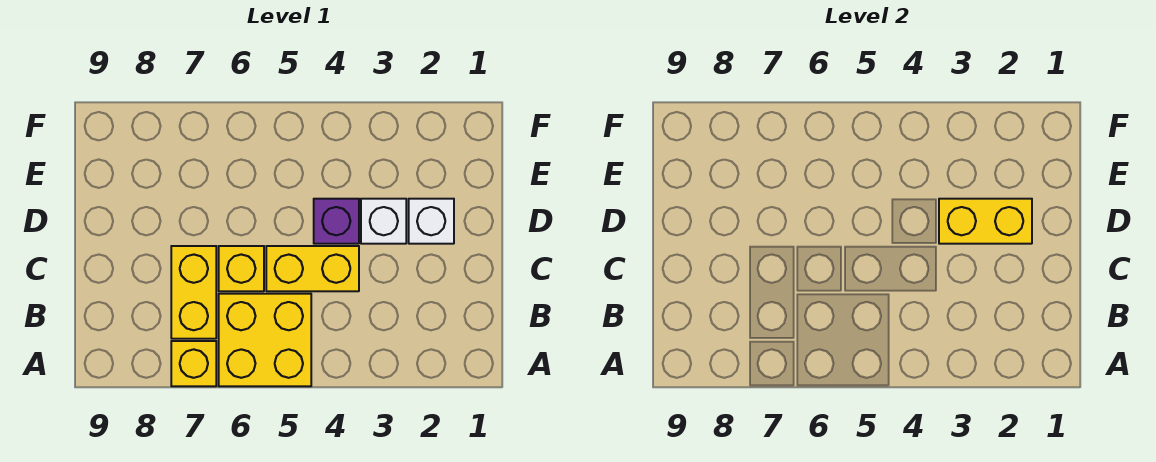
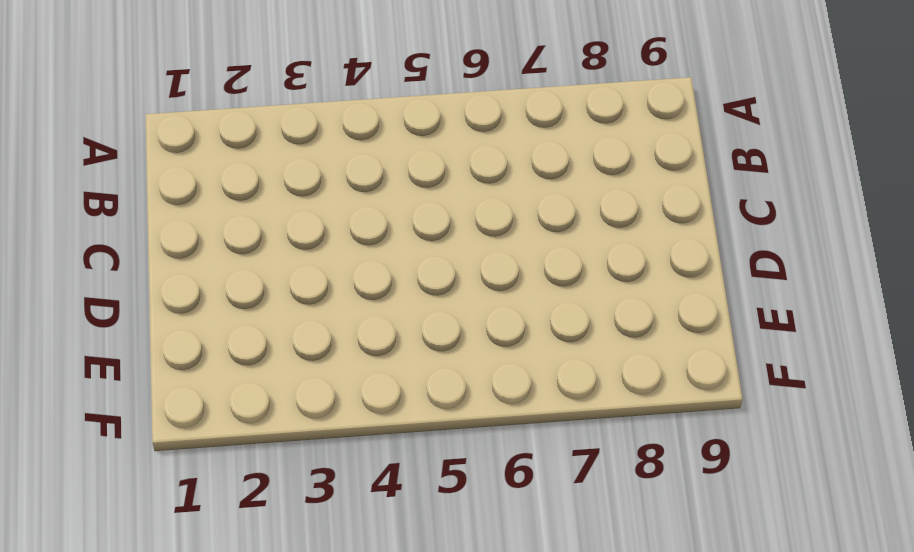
none -> yellow brick A5:B6 level 1
none -> yellow brick A7 level 1

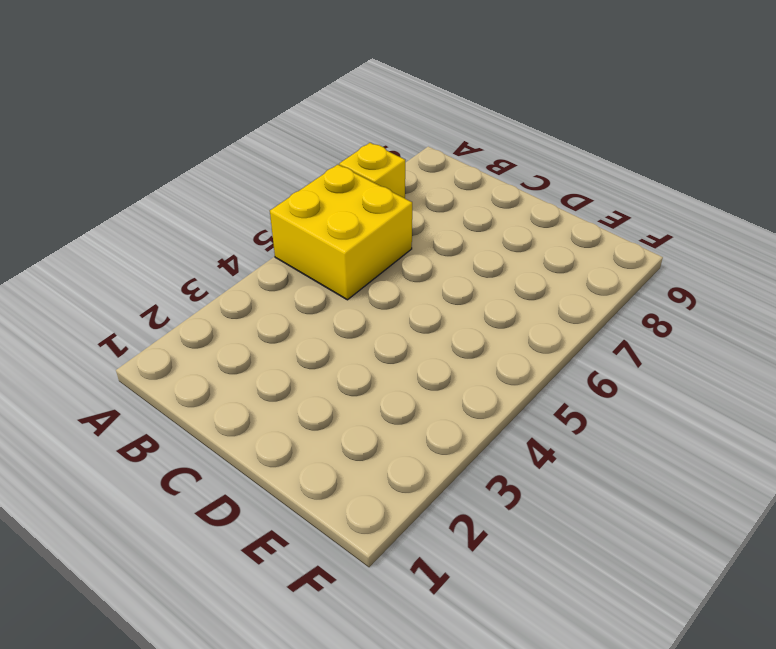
none -> yellow brick B7:C7 level 1
none -> yellow brick C4:C5 level 1

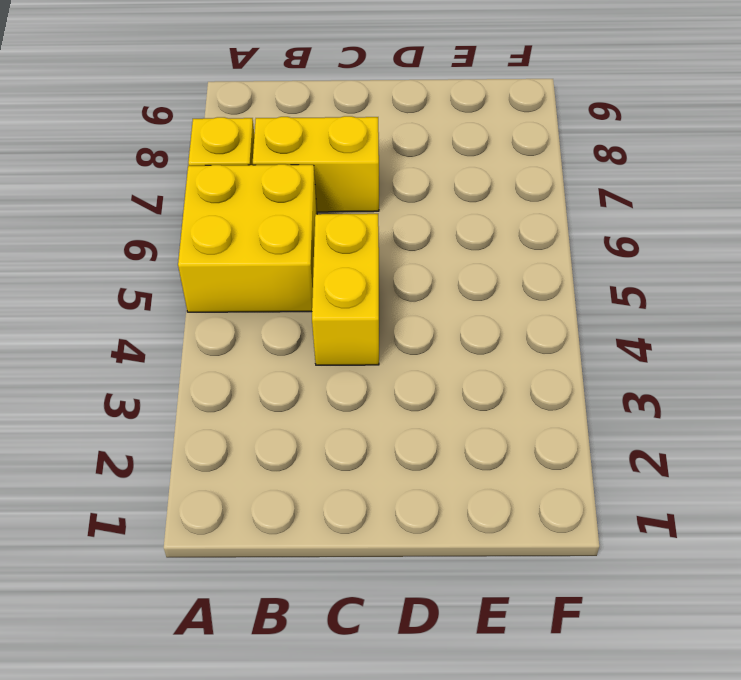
none -> yellow brick C6 level 1
none -> white brick D2 level 1

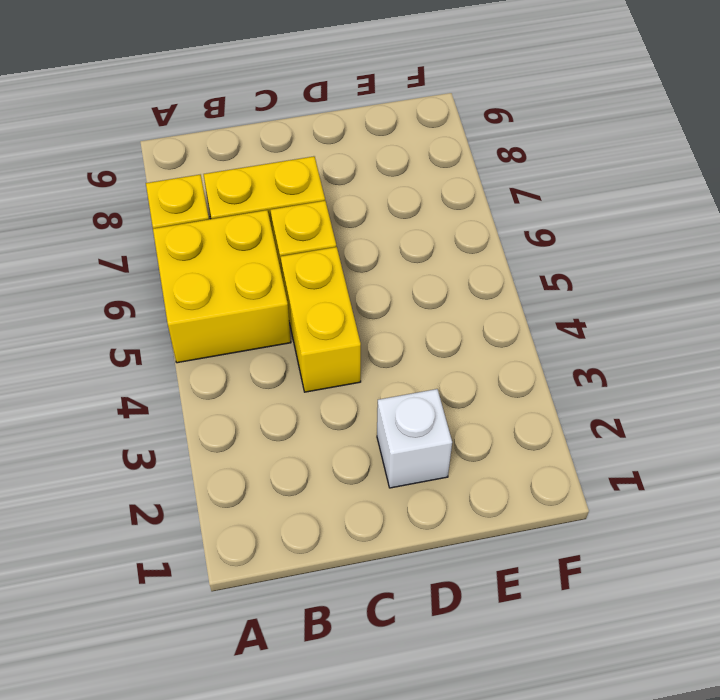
none -> white brick D3 level 1
none -> purple brick D4 level 1

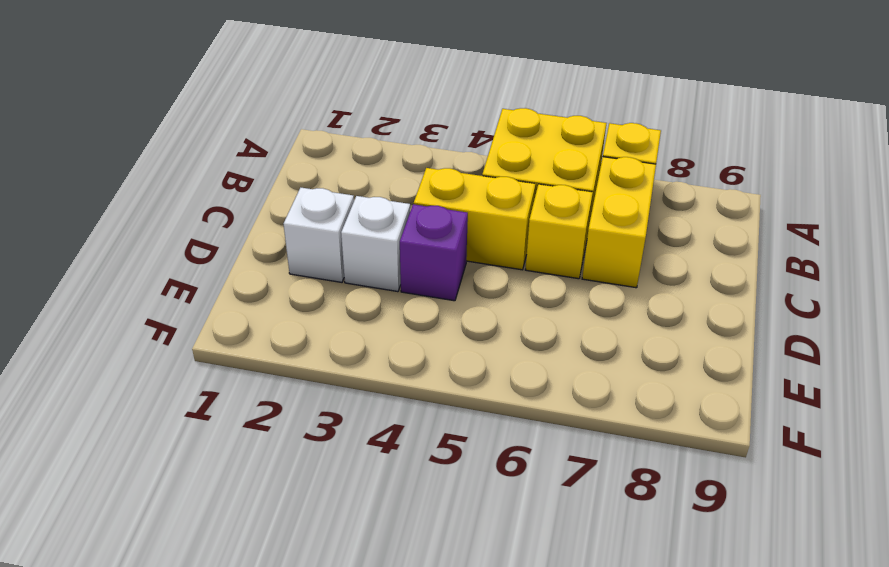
none -> yellow brick D2:D3 level 2

